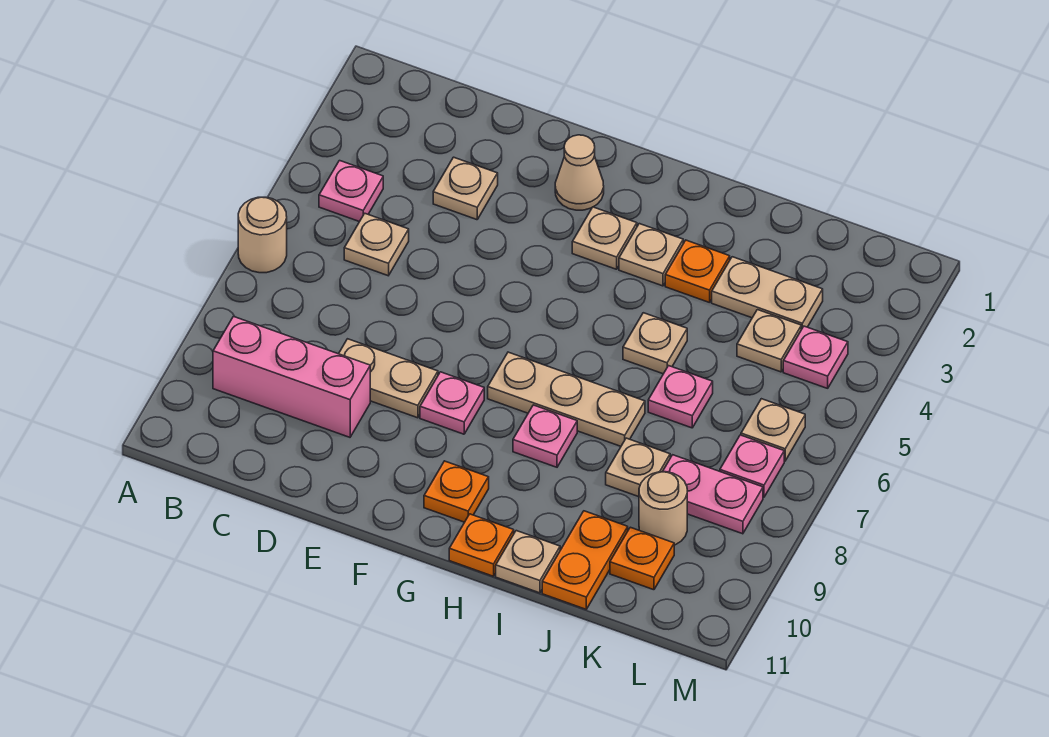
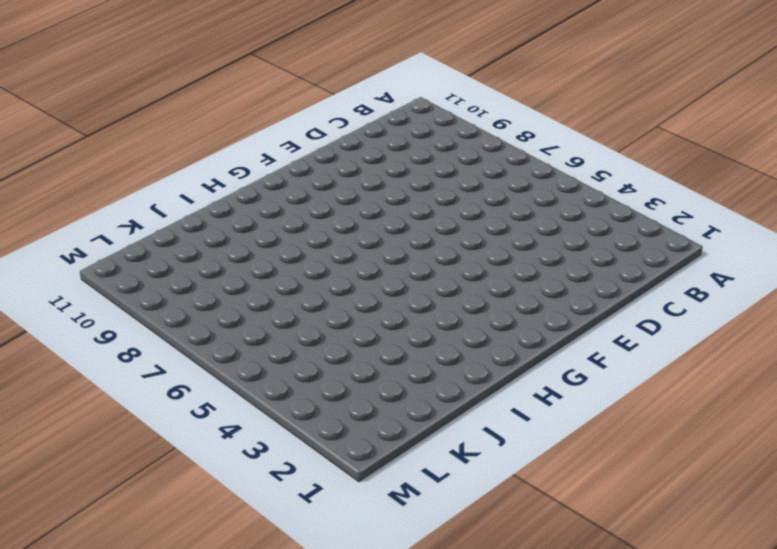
none -> tan round brick A6 level 1
none -> pink plate B4 level 1
none -> pink brick B9:D9 level 1

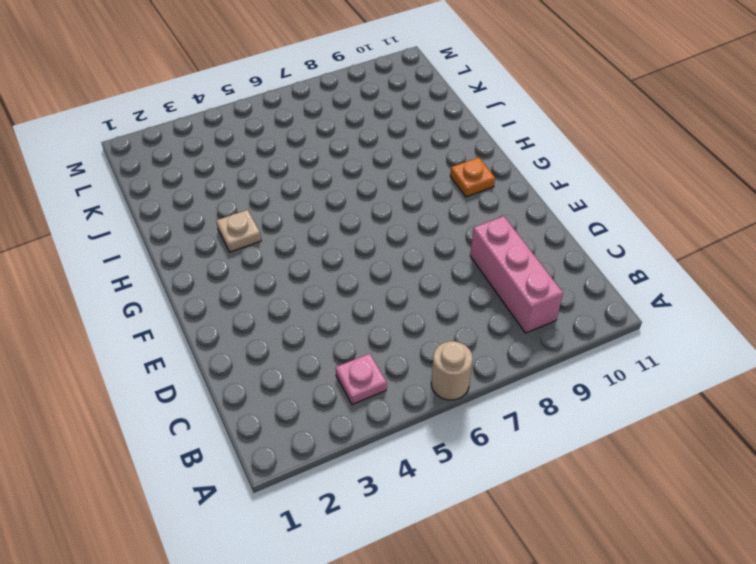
none -> tan plate C5 level 1
none -> tan plate D3 level 1
none -> tan plate D8:E8 level 1

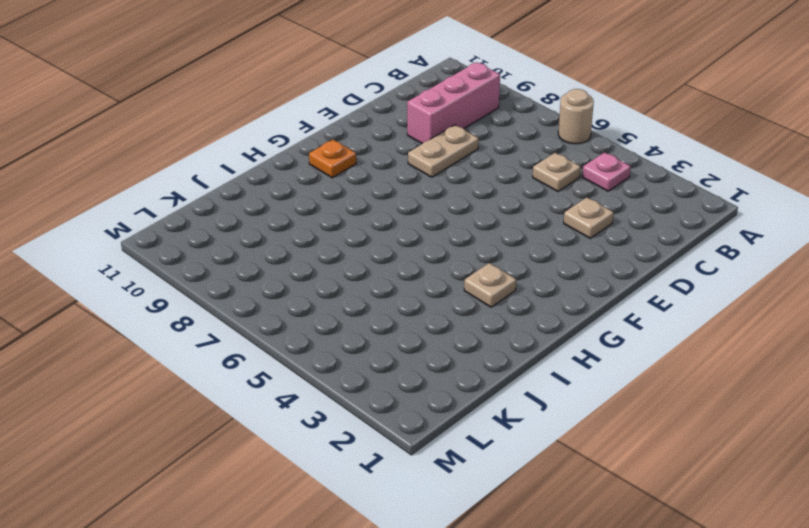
none -> tan cone F2 level 1
none -> pink plate F8 level 1
none -> tan plate G3 level 1

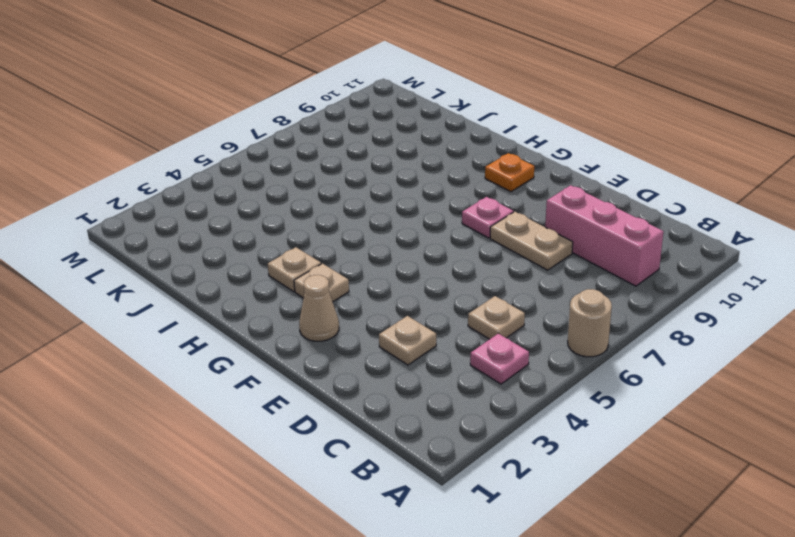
none -> tan plate G7:I7 level 1
none -> pink plate H8 level 1
none -> orange plate H11 level 1

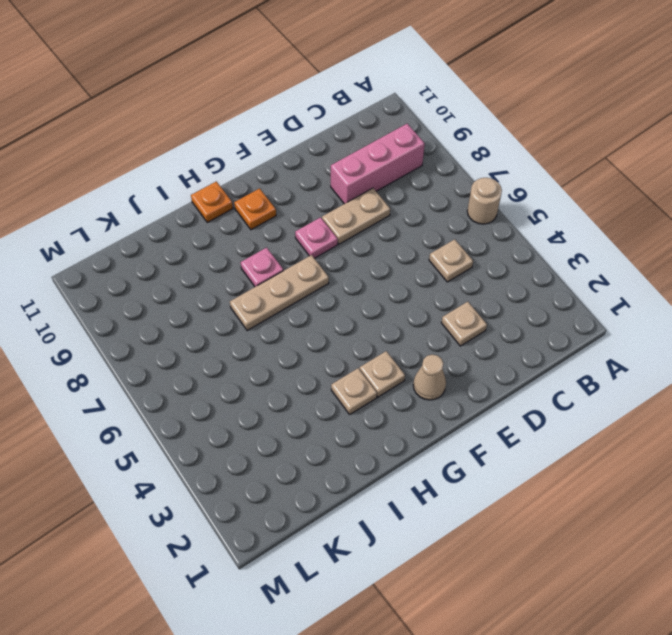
none -> pink plate B4 level 1
none -> orange plate I3 level 1
none -> tan plate I5 level 1

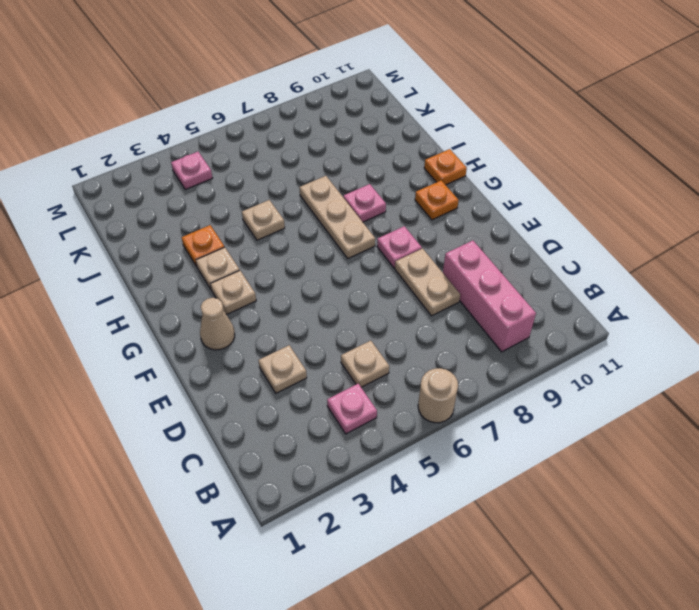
none -> tan plate I11 level 1
none -> tan plate J3:K3 level 1
none -> pink plate J6 level 1

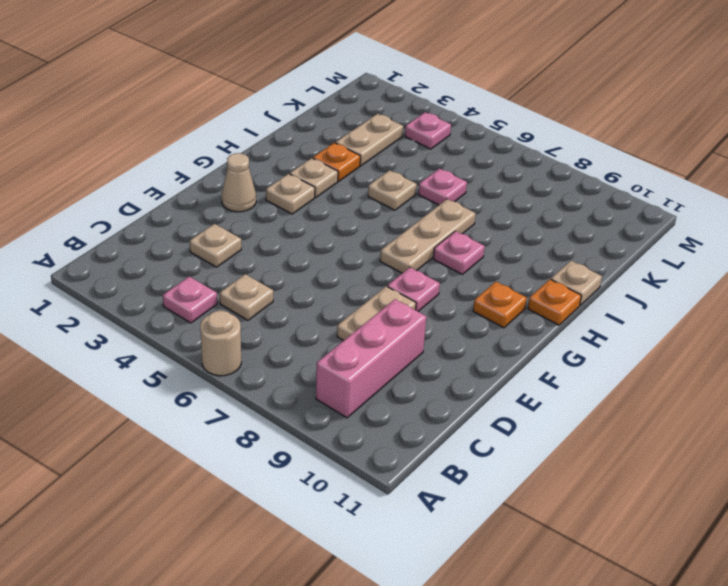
none -> tan plate J8 level 1
none -> orange plate J10:J11 level 1
none -> tan plate K4 level 1

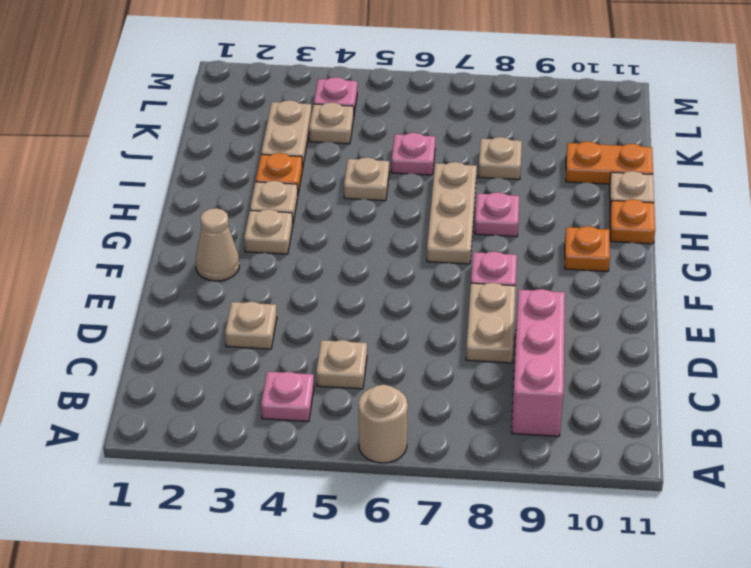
none -> pink plate K8:L8 level 1
none -> tan round brick K9 level 1
none -> orange plate K10 level 1

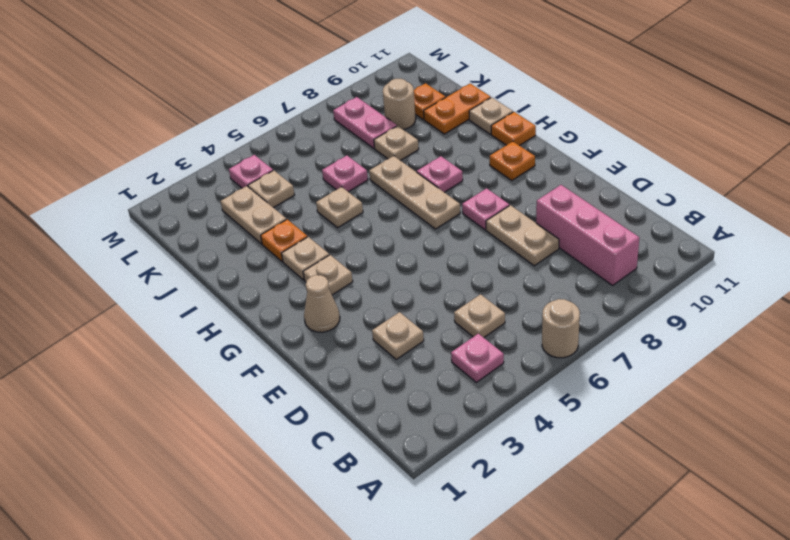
none -> tan plate L6 level 1
none -> pink plate L7 level 1

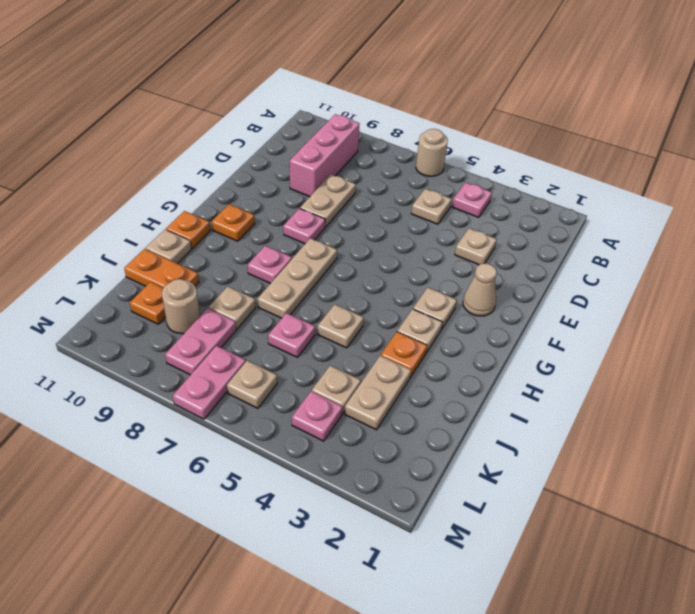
pink plate L7:M7 level 1 -> pink plate L7 level 1

